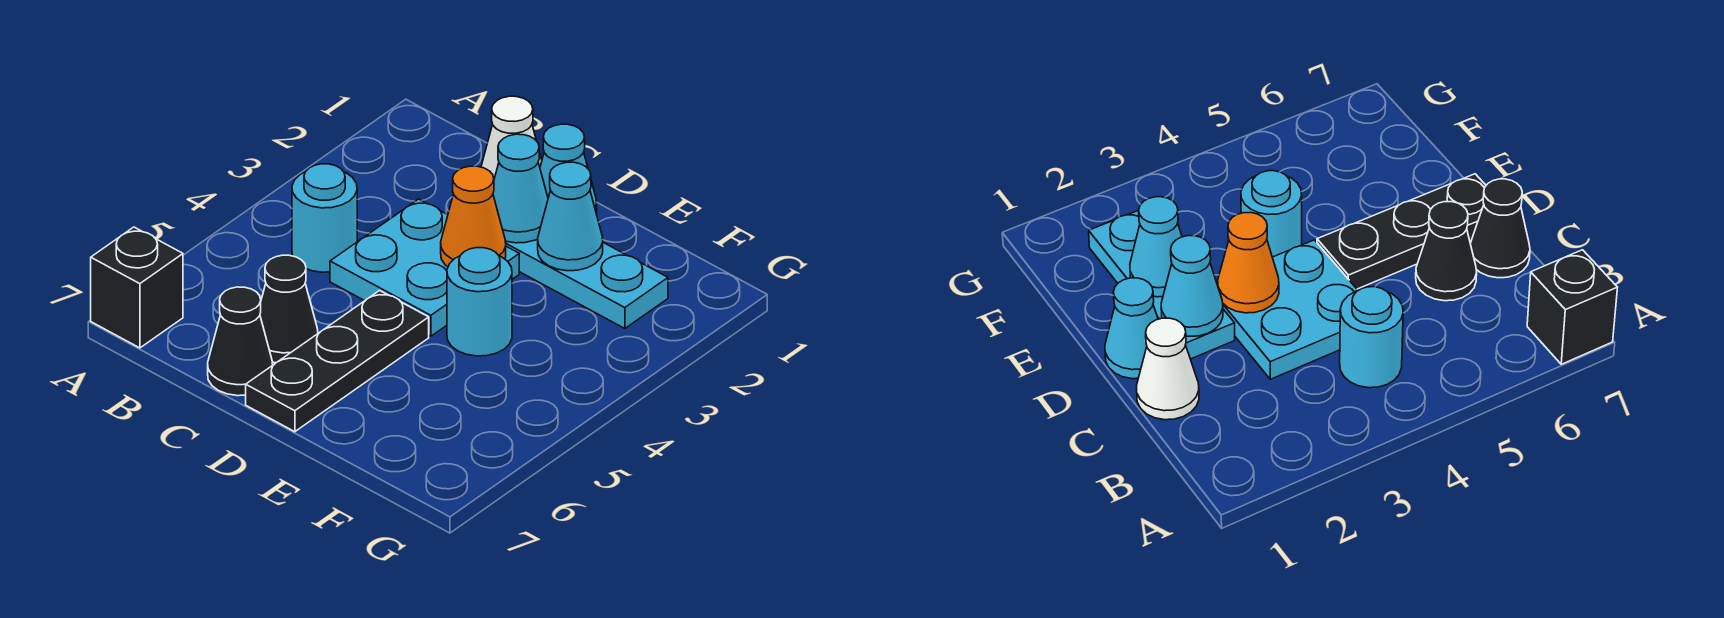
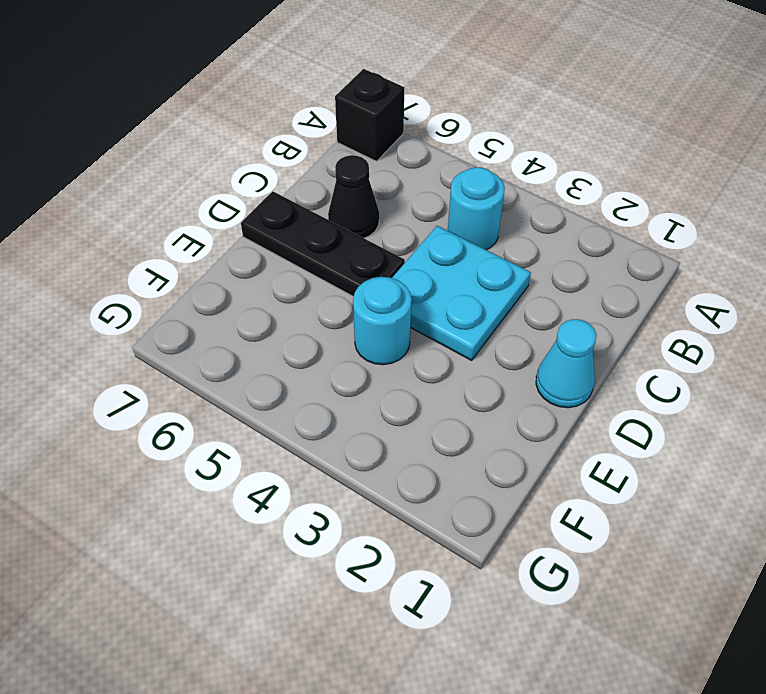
none -> white cone C1 level 1
none -> black cone C7 level 1
none -> cyan plate D2:F2 level 1

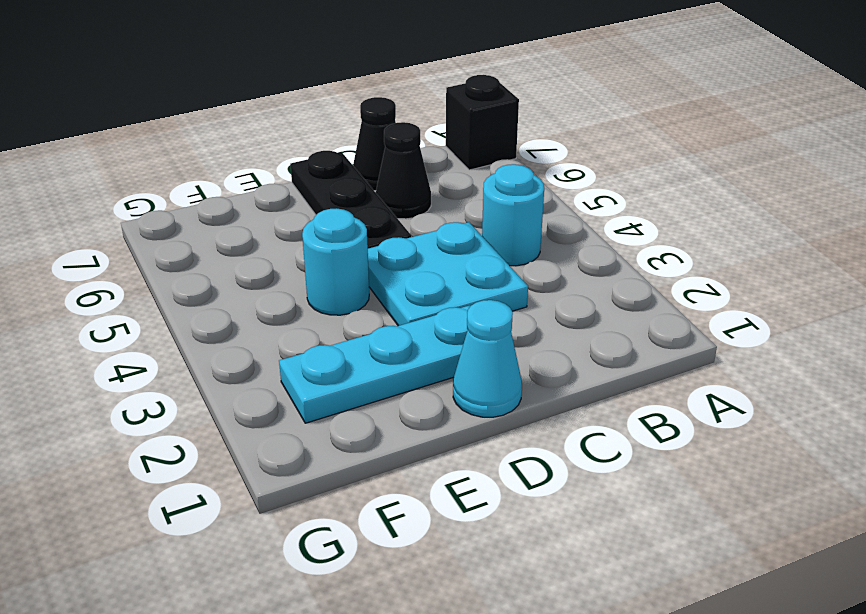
none -> white cone C1 level 1
none -> cyan cone D2 level 2
none -> orange cone D3 level 2

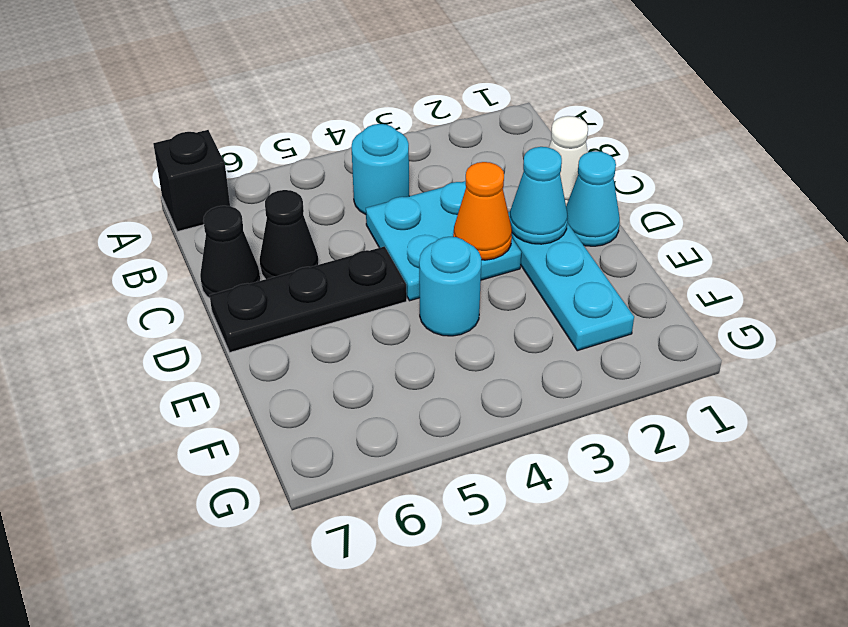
none -> cyan cone E2 level 2

